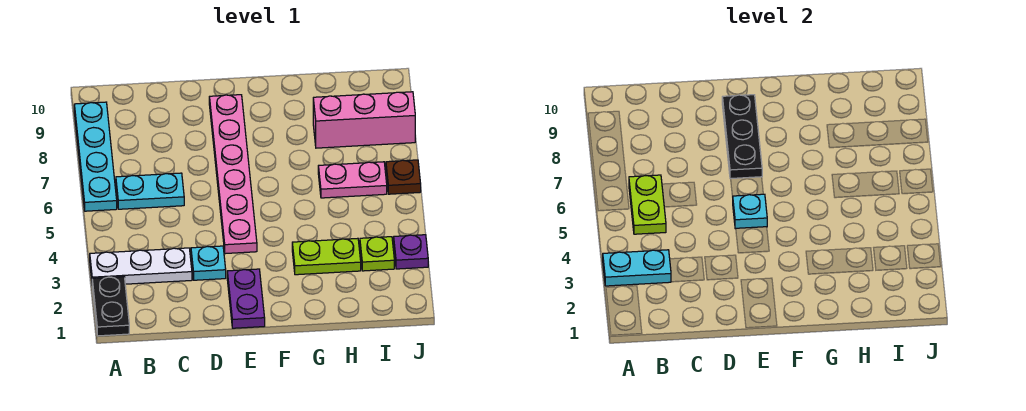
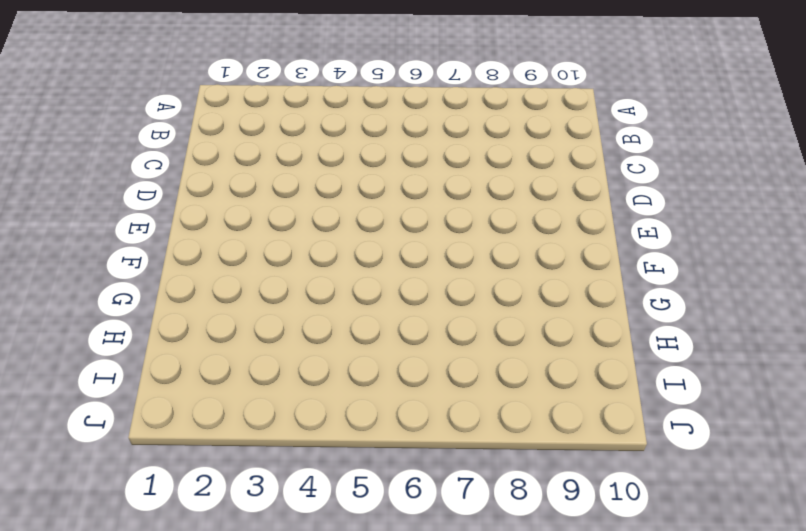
none -> black plate A1:A2 level 1
none -> white plate A3:C3 level 1
none -> cyan plate A6:A9 level 1

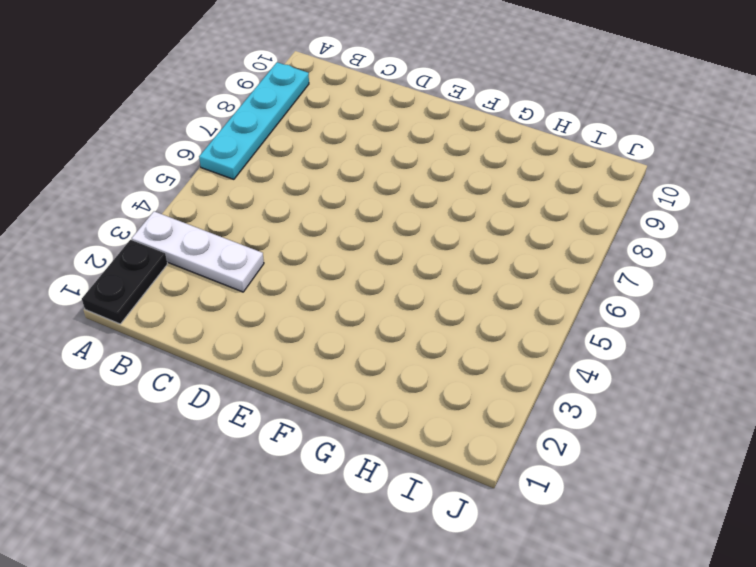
none -> cyan plate B6:C6 level 1
none -> cyan plate D3 level 1
none -> purple plate E1:E2 level 1

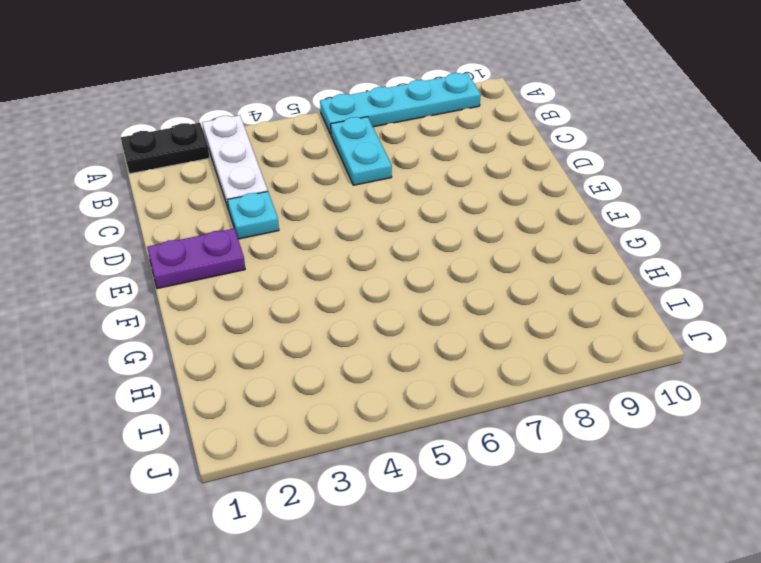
none -> pink plate E4:E9 level 1
none -> lime plate G3:H3 level 1
none -> pink plate H6:I6 level 1

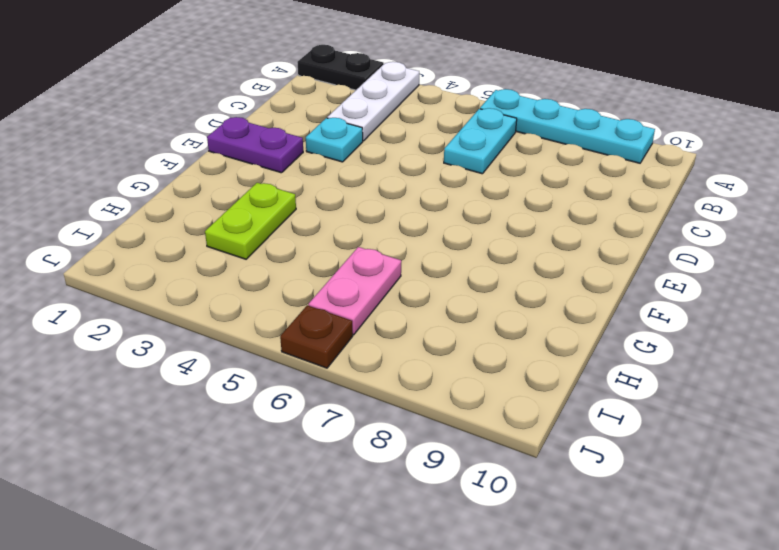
none -> pink plate E4:E9 level 1
none -> pink brick H8:J8 level 1
none -> lime plate I3 level 1

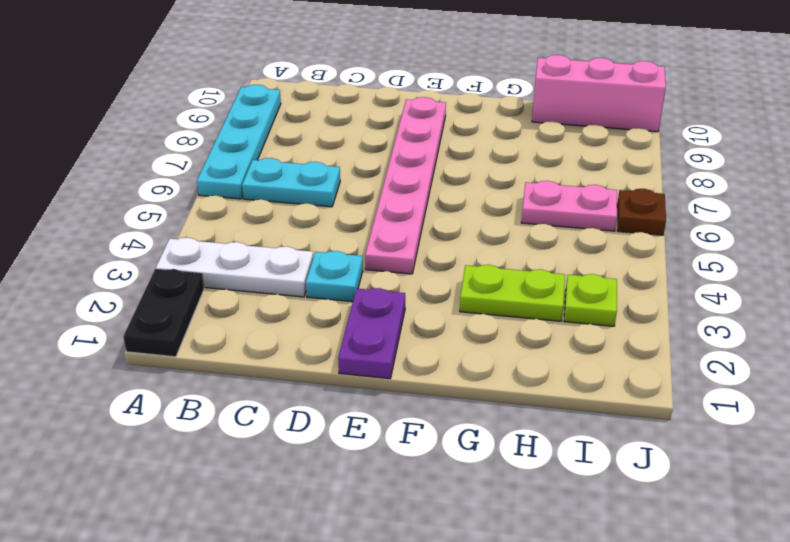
pink brick H10:J10 level 1 -> pink brick H8:J8 level 1
none -> purple plate J3 level 1
none -> cyan plate A3:B3 level 2
none -> lime plate B5:B6 level 2

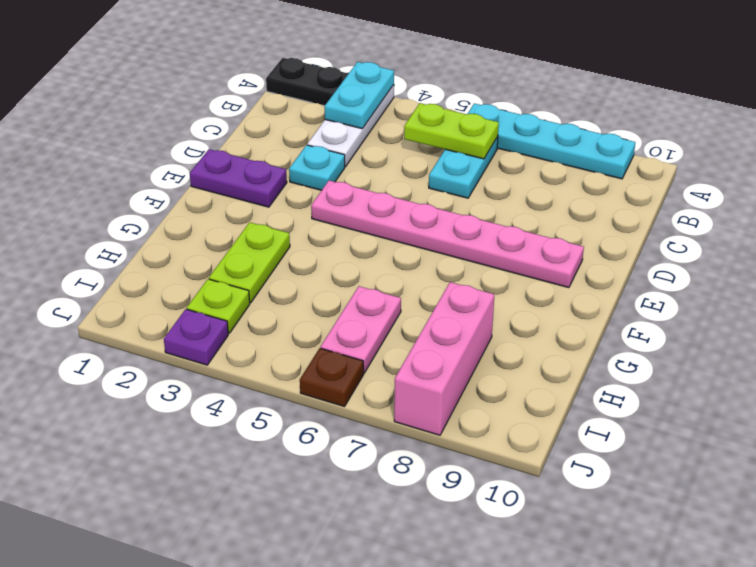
none -> cyan plate E5 level 2
none -> black plate E7:E9 level 2

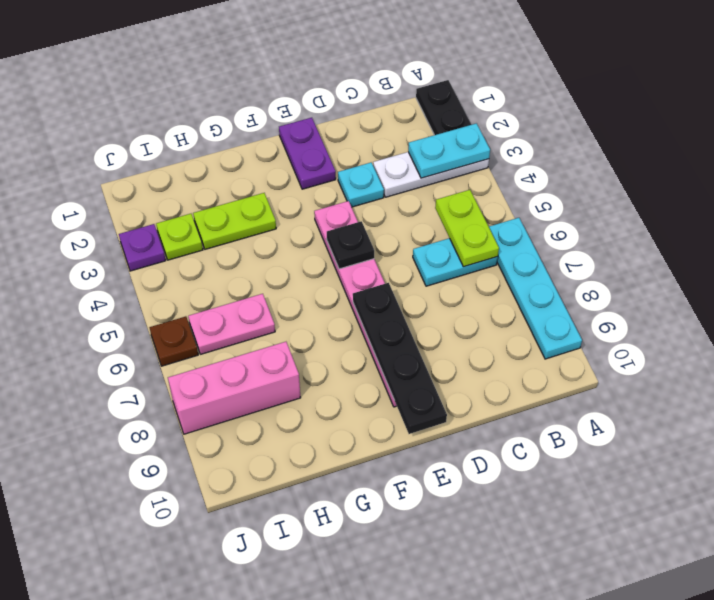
black plate E5 level 2 -> cyan plate E5 level 2
black plate E7:E10 level 2 -> black plate E7:E9 level 2

